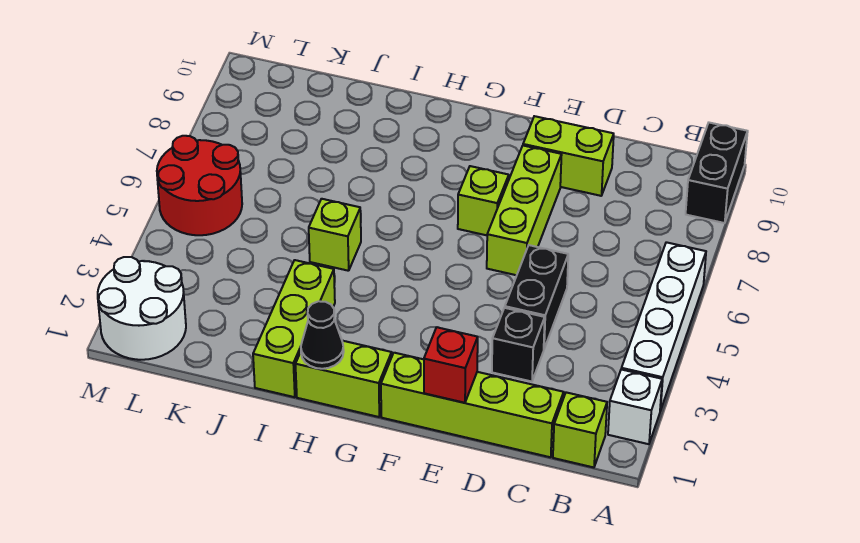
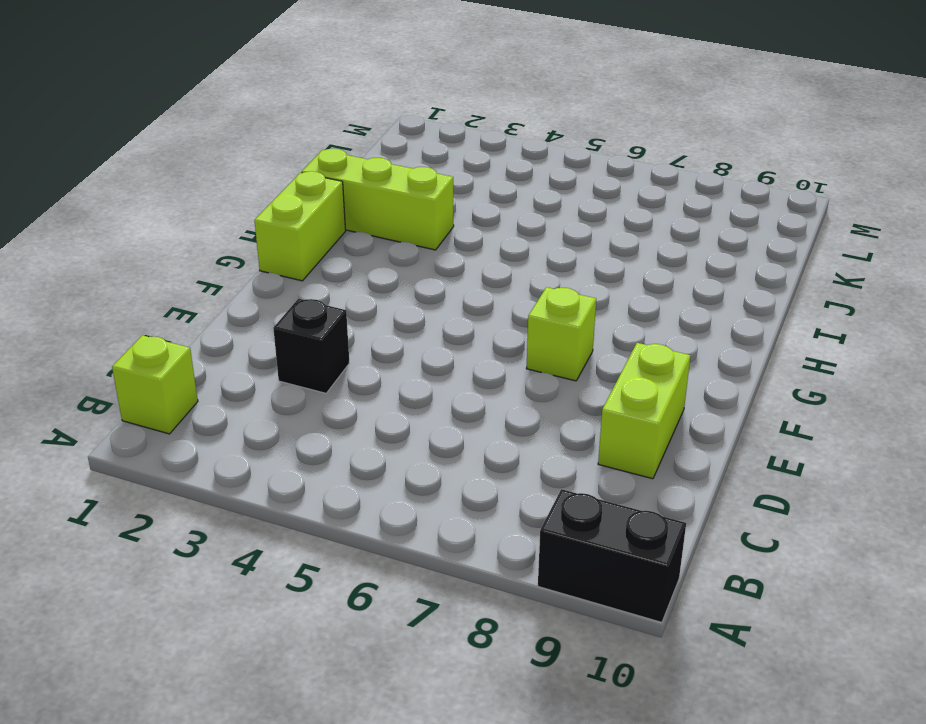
none -> white brick A2 level 1
none -> white brick A3:A6 level 1
none -> lime brick C1:F1 level 1

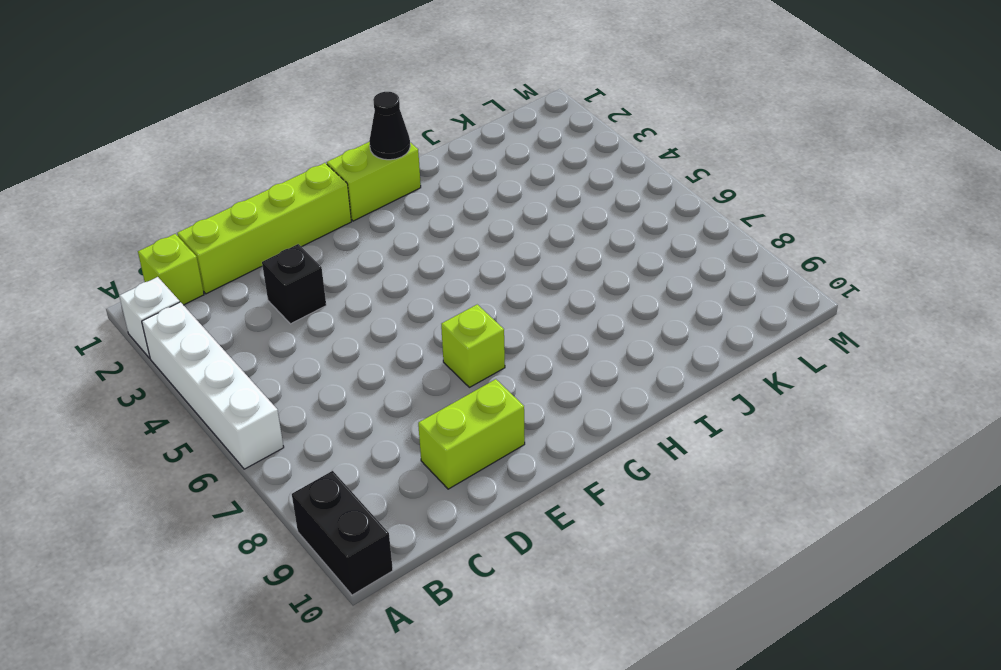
none -> black brick D4:D5 level 1
none -> lime brick E6:E8 level 1
none -> lime brick I1:I3 level 1

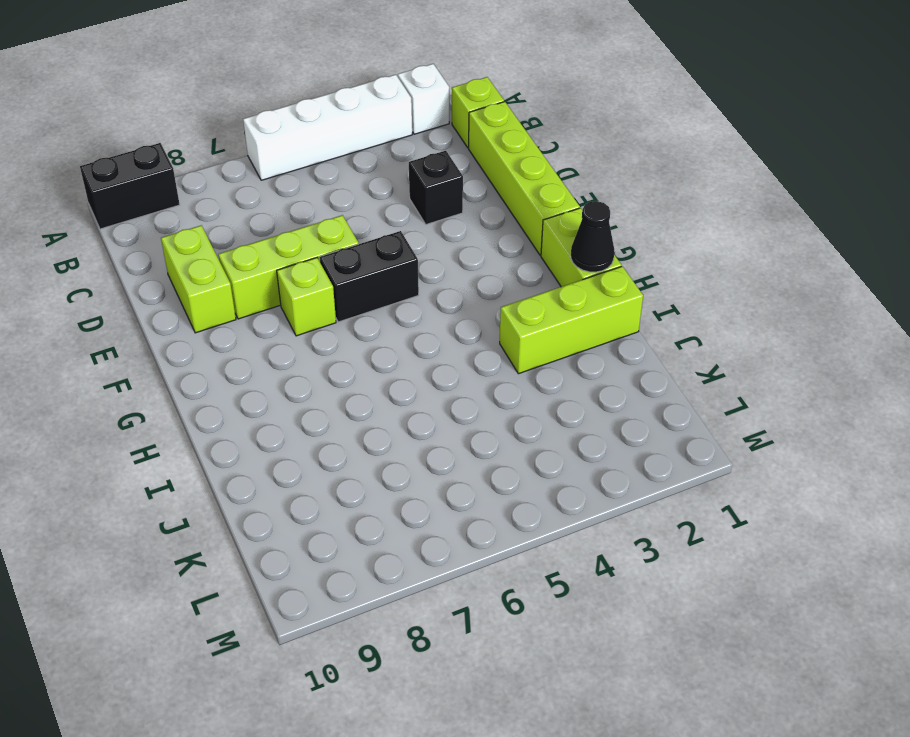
black brick F5:F6 level 1 -> black brick D4:D5 level 1
none -> lime brick I5 level 1
none -> white round brick L1:M2 level 1
none -> red round brick L5:M6 level 1

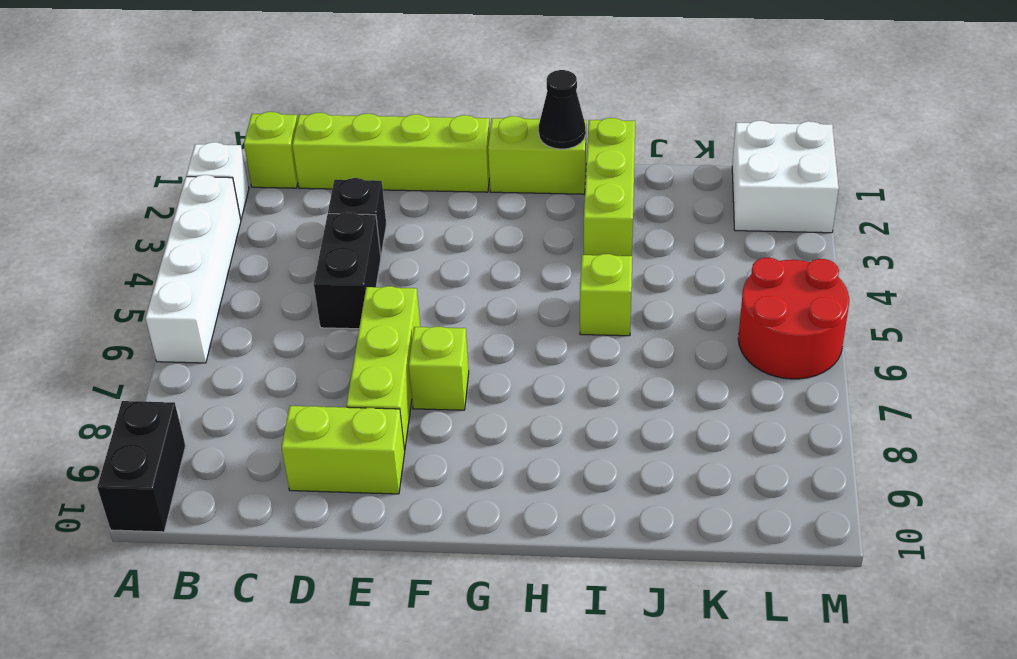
white brick L1:M2 level 1 -> white round brick L1:M2 level 1
none -> red brick E1 level 2

